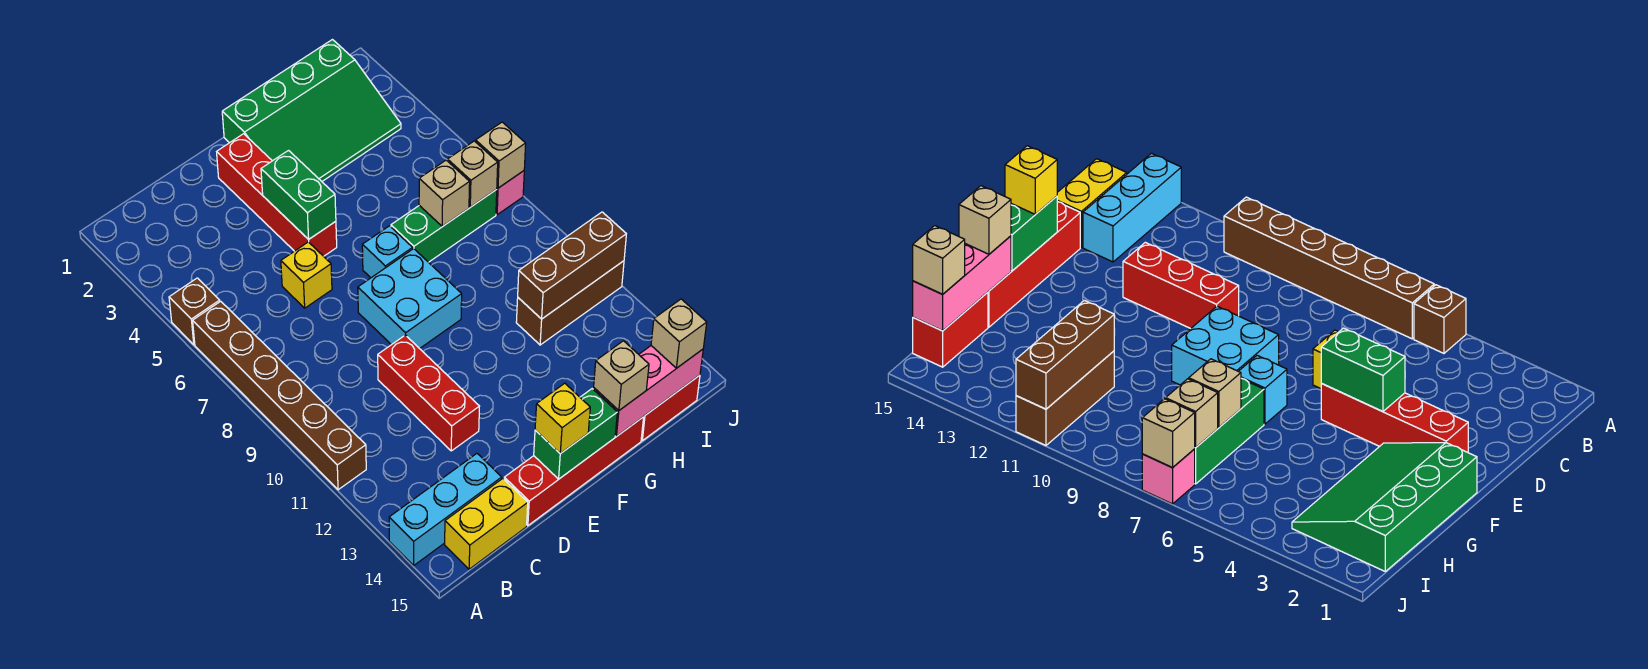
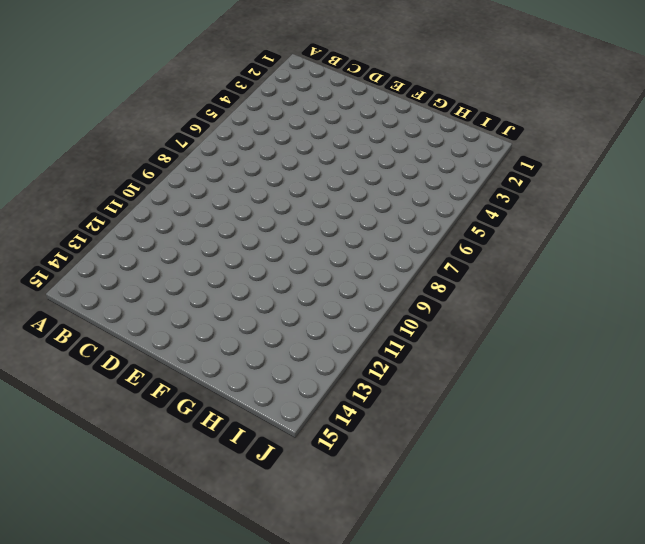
none -> brown brick A5 level 1
none -> brown brick A6:A11 level 1
none -> cyan brick A14:C14 level 1

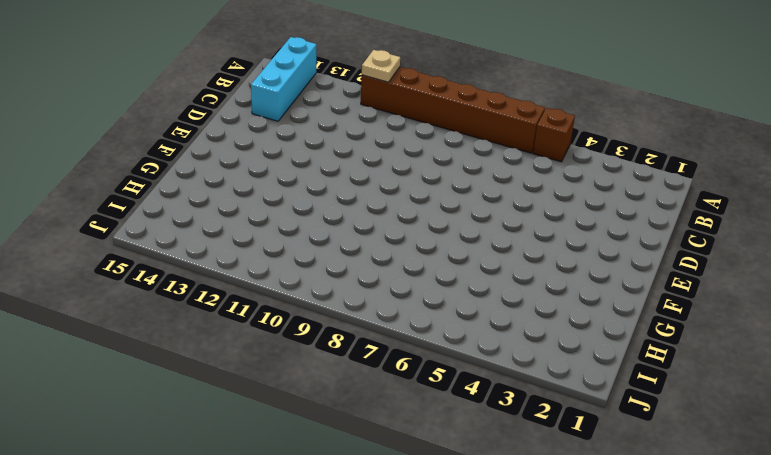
tan plate A11 level 2 -> none
none -> yellow brick B15:C15 level 1
none -> yellow brick D6 level 1
none -> red brick D10:D12 level 1

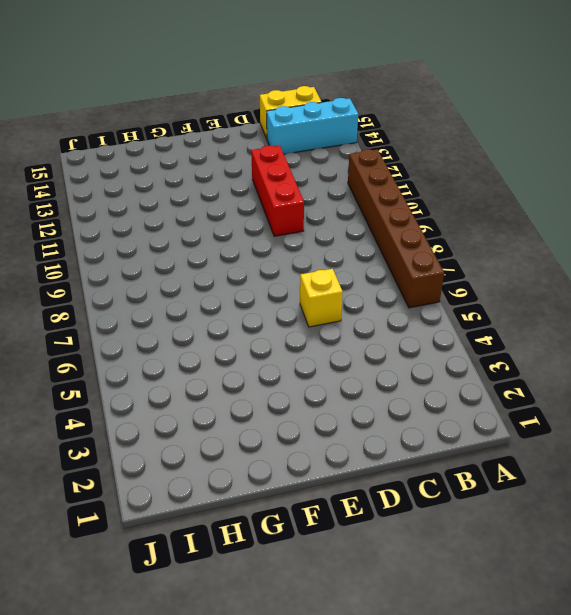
none -> brown brick A5 level 1
none -> red brick D15:G15 level 1
none -> red brick E2:E5 level 1

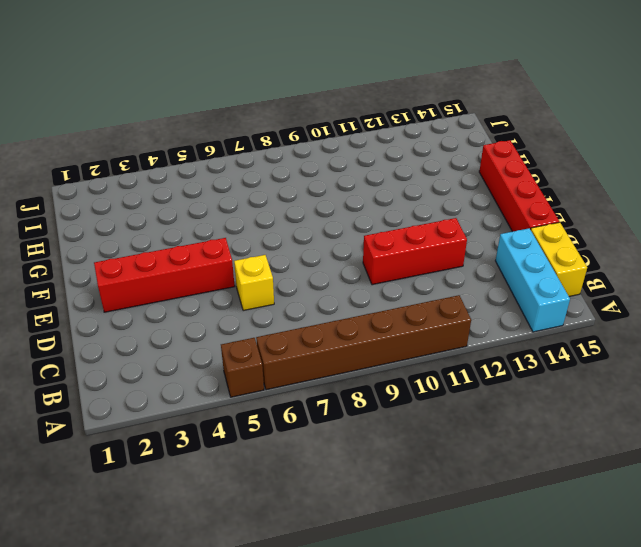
none -> cyan brick E8:F9 level 1
none -> green slope F1:I3 level 1 top 1
none -> cyan brick F7 level 1

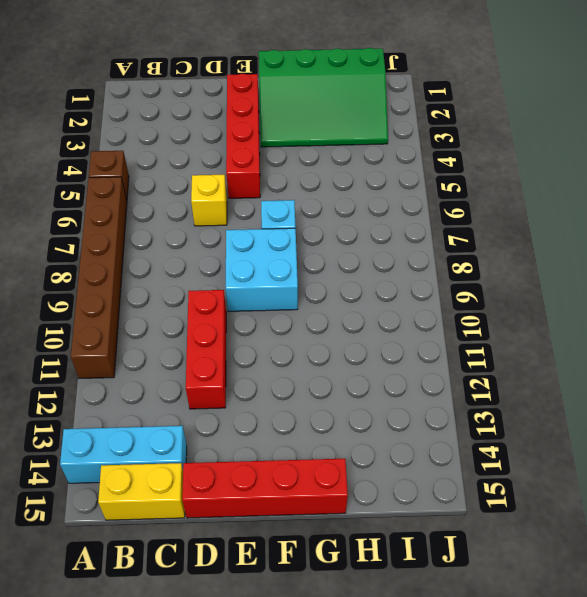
none -> green brick G7:I7 level 1
none -> brown brick H11:J11 level 1
none -> red brick H15:I15 level 1

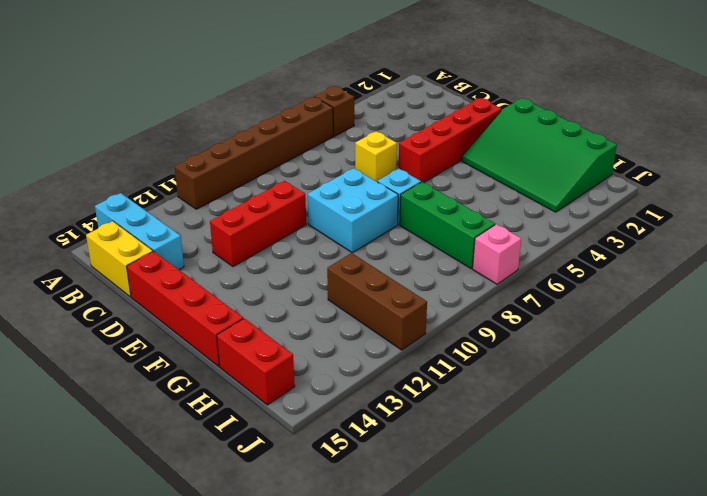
none -> green brick E4:E5 level 2
none -> green brick E15:F15 level 2
none -> pink brick G15:I15 level 2

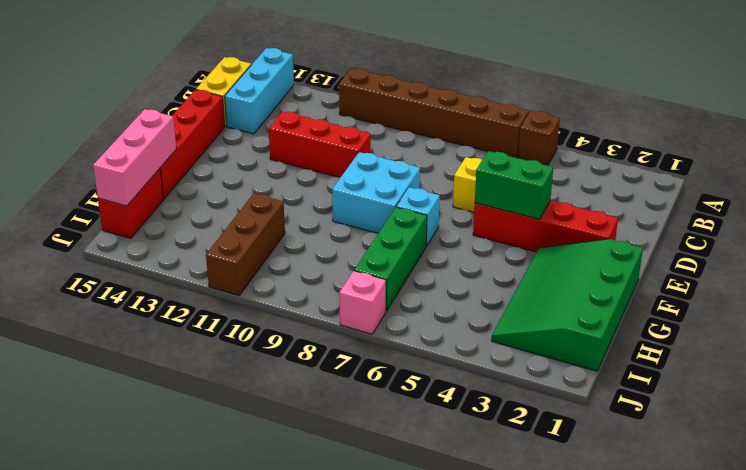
none -> green brick E15:F15 level 2
none -> tan brick H7 level 2
none -> brown brick H11:J11 level 2

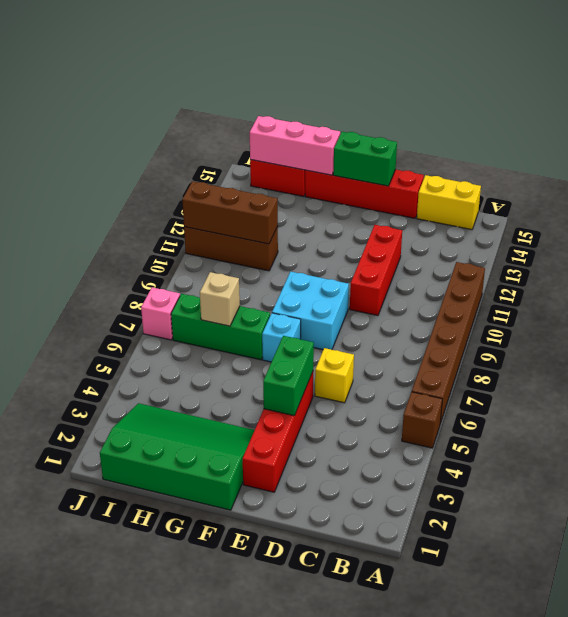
none -> cyan brick A14:C14 level 1
none -> tan brick I7 level 2
none -> tan brick J7 level 2

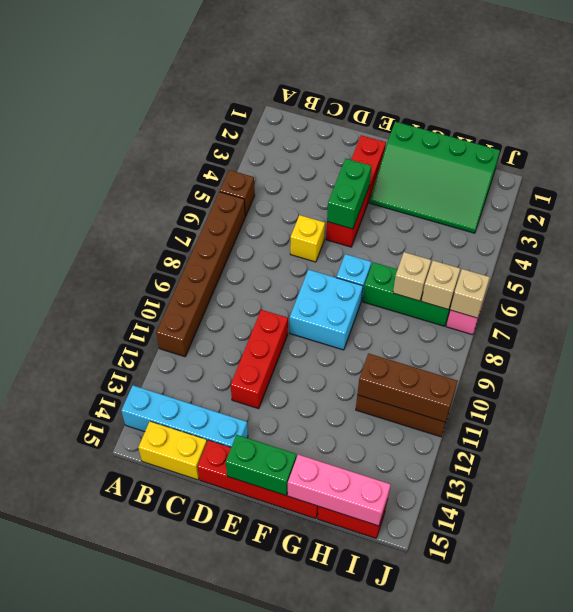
cyan brick A14:D14 level 1 -> cyan brick A14:C14 level 1
none -> yellow brick E15 level 3
none -> tan brick G15 level 3
none -> tan brick I15 level 3

